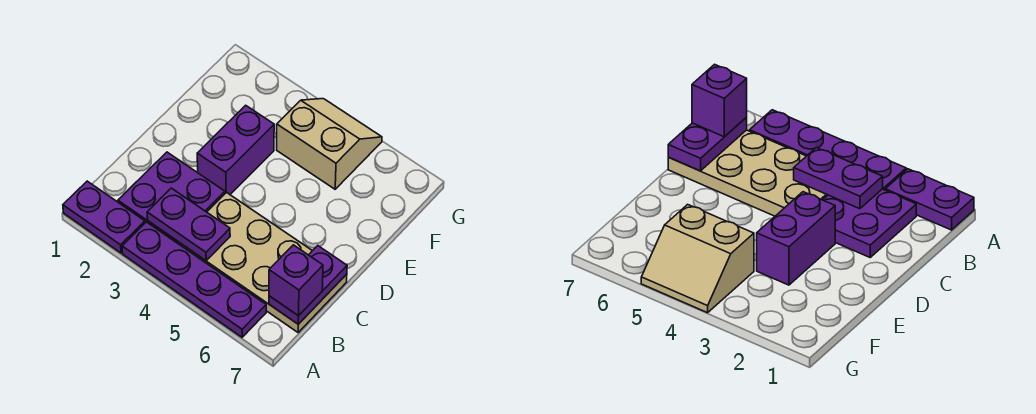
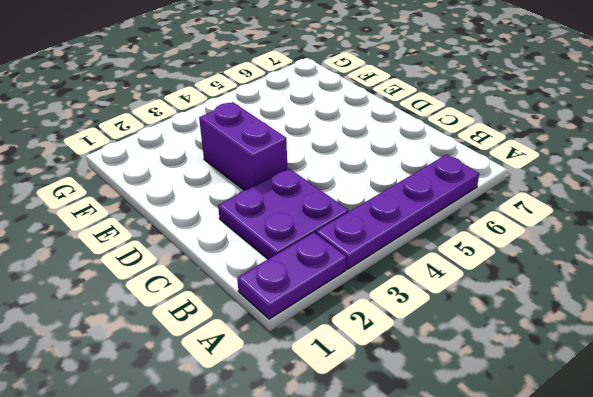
none -> tan plate B4:C7 level 1
none -> tan slope F4:G5 level 1 top F

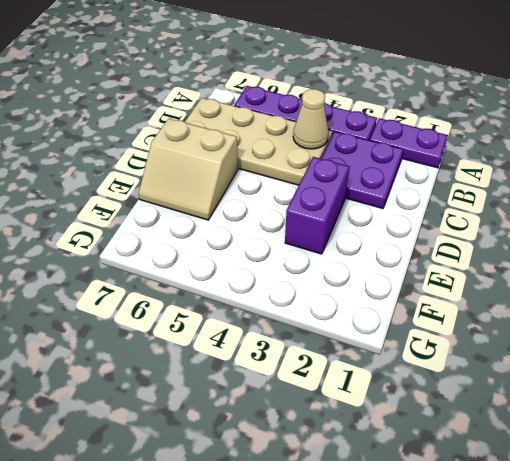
tan cone B4 level 2 -> purple plate B3:B4 level 2
tan slope D6:E7 level 1 top D -> tan slope F4:G5 level 1 top F
none -> purple plate B7:C7 level 2
none -> purple brick B7 level 3

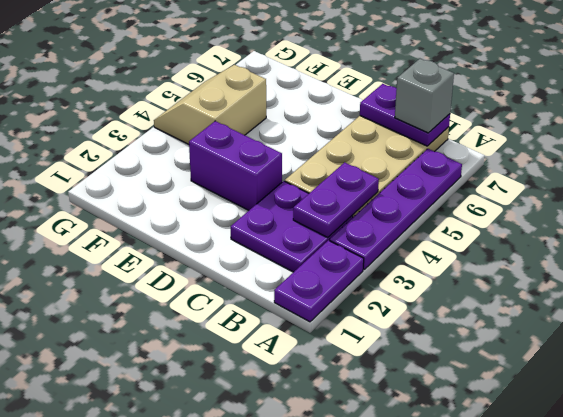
grey brick B7 level 3 -> purple brick B7 level 3

